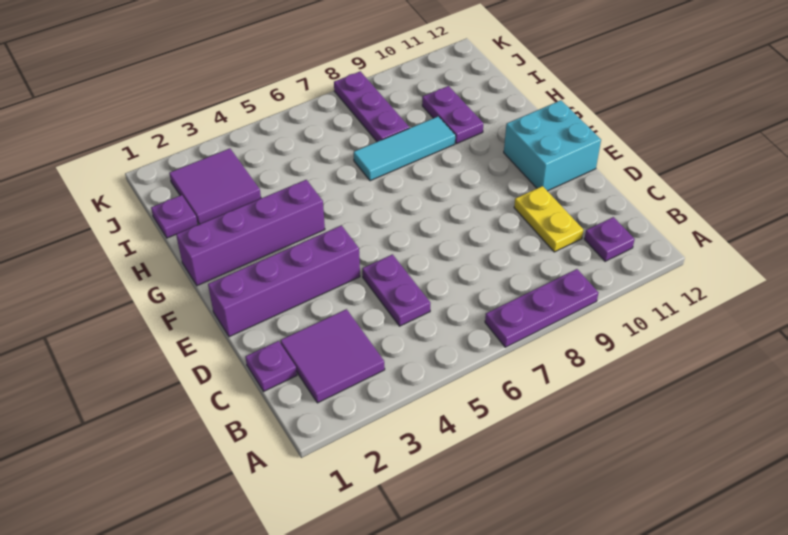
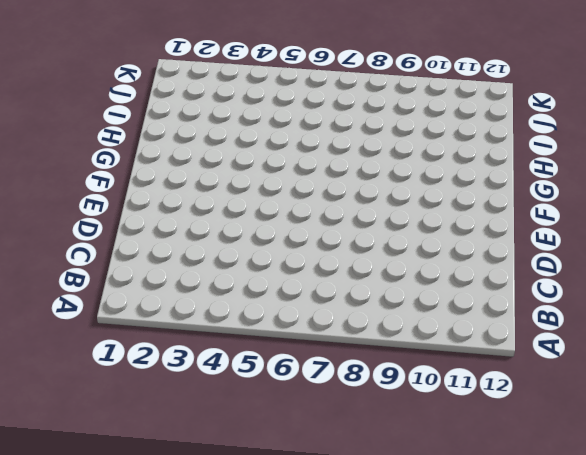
none -> purple plate A7:A9 level 1
none -> purple tile B2:C3 level 1
none -> purple plate B11 level 1

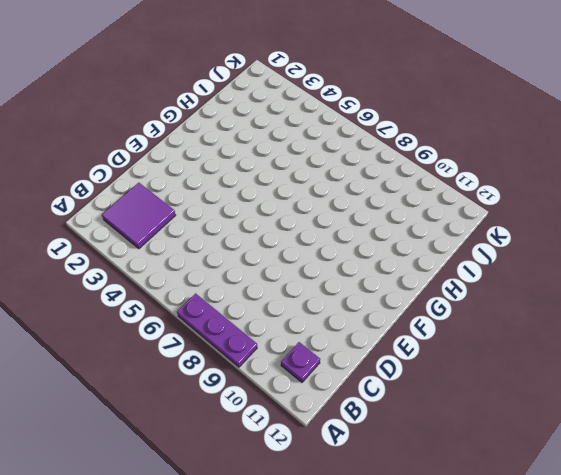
none -> purple plate C1 level 1
none -> purple plate C5:D5 level 1
none -> yellow plate C10:D10 level 1

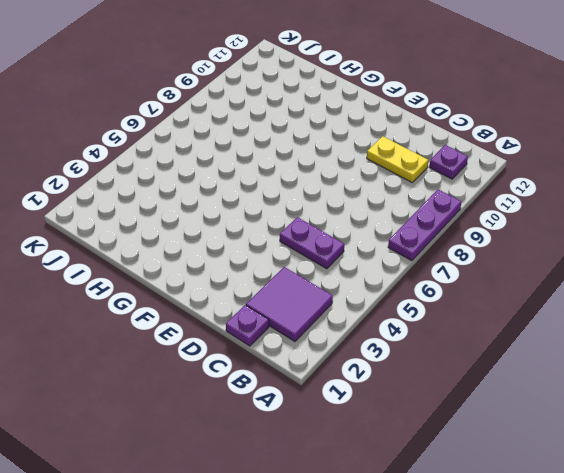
none -> purple brick E1:E4 level 1
none -> cyan brick E11:F12 level 1
none -> purple brick G1:G4 level 1

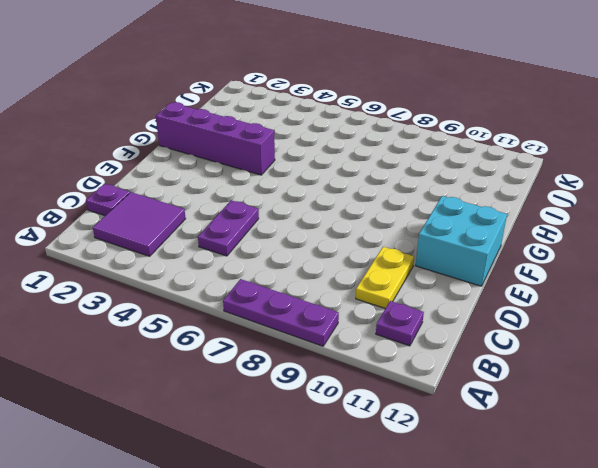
none -> purple brick E1:E4 level 1
none -> cyan tile H7:H9 level 1
none -> purple plate H10:I10 level 1

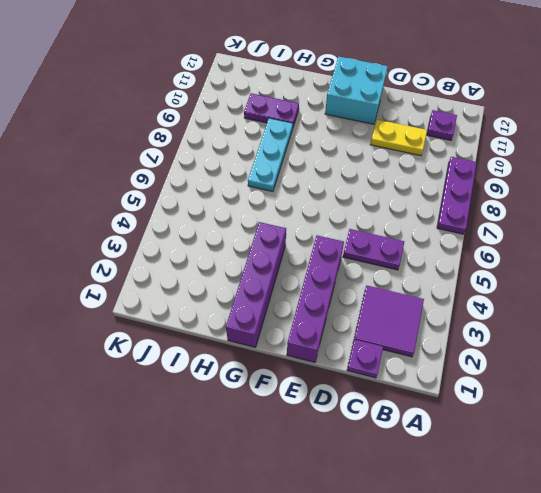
cyan plate H7:H9 level 1 -> cyan tile H7:H9 level 1
none -> purple plate I1 level 1
none -> purple tile I2:J3 level 1
none -> purple plate I8:K8 level 1

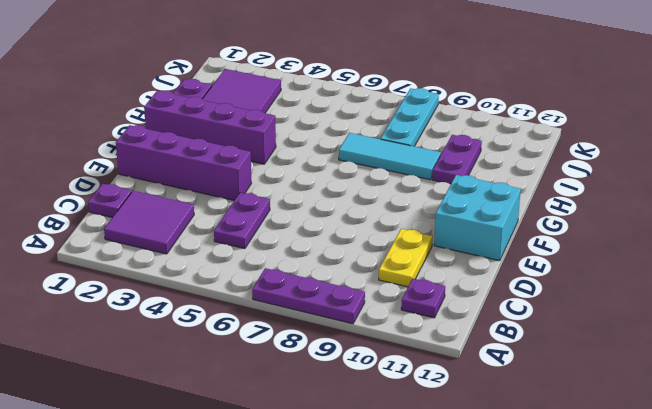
cyan plate I8:K8 level 1 -> purple plate I8:K8 level 1

